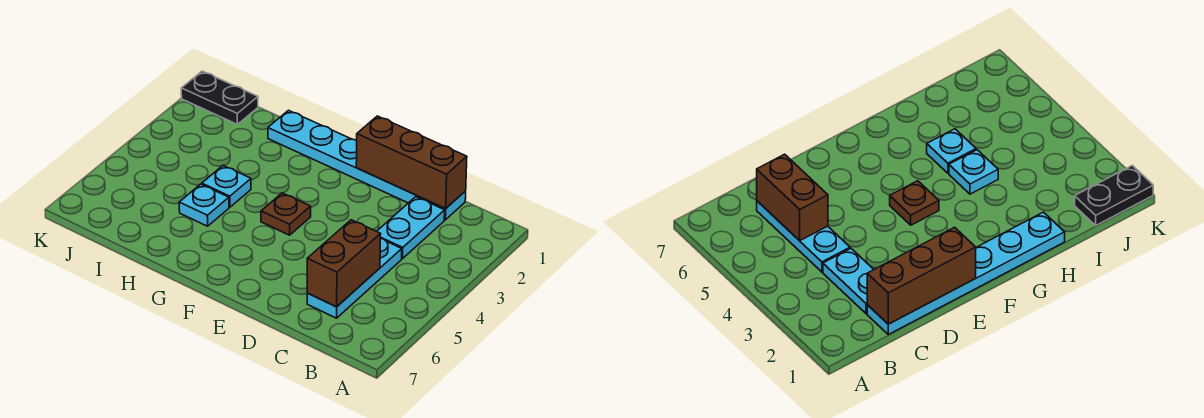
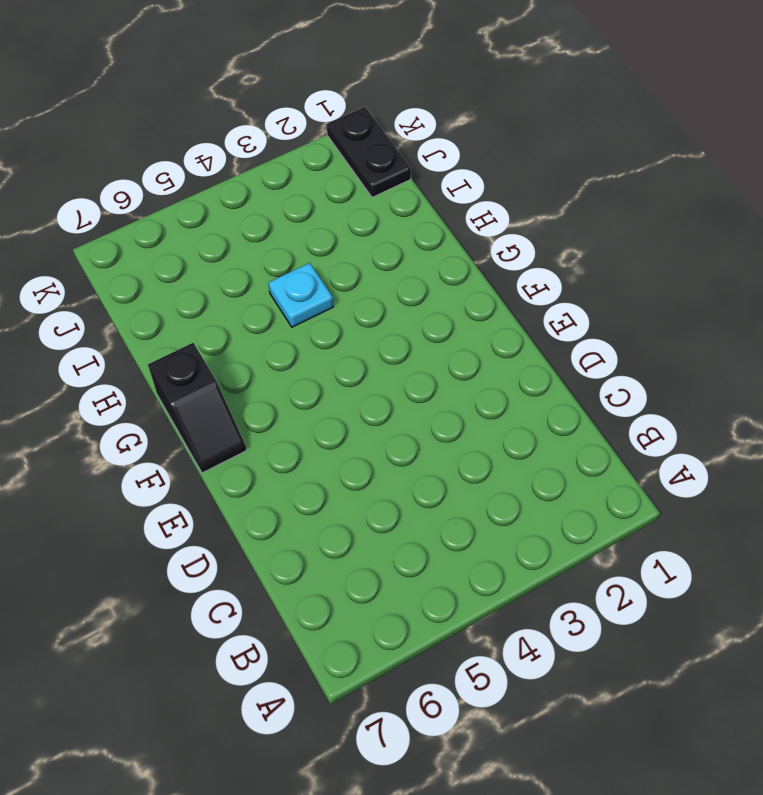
black slope F7:G7 level 1 top G -> none
none -> cyan plate C1:H1 level 1
none -> cyan plate C2:C3 level 1

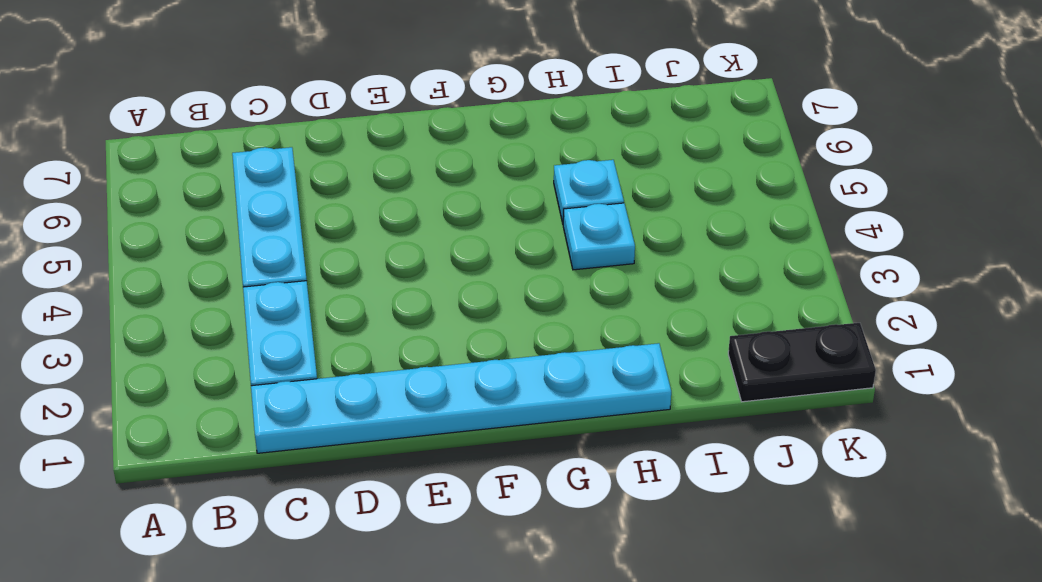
none -> brown plate F4 level 1
none -> brown brick C1:E1 level 2

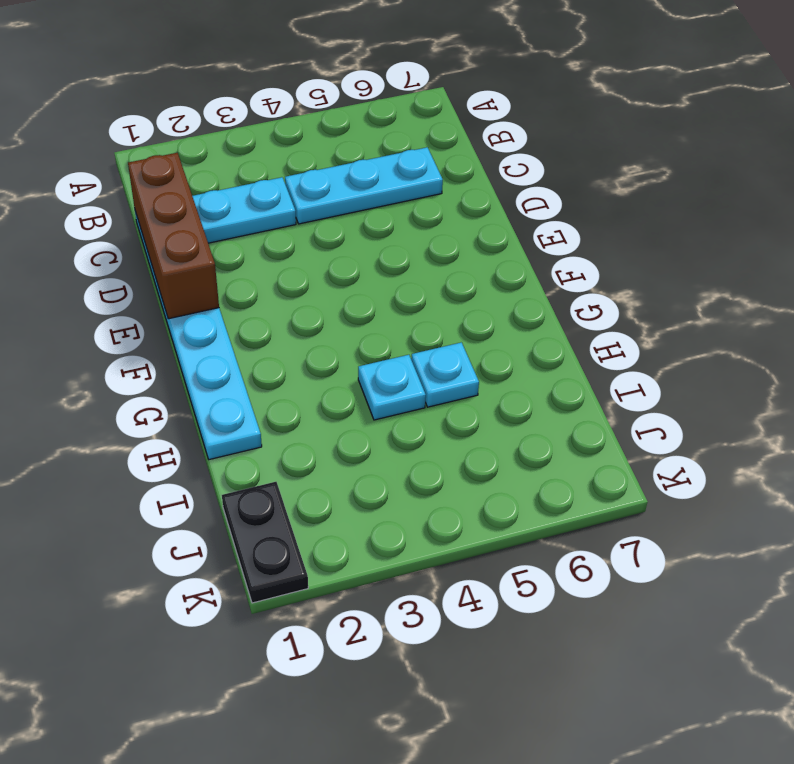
none -> brown plate F4 level 1
none -> brown brick C5:C6 level 2

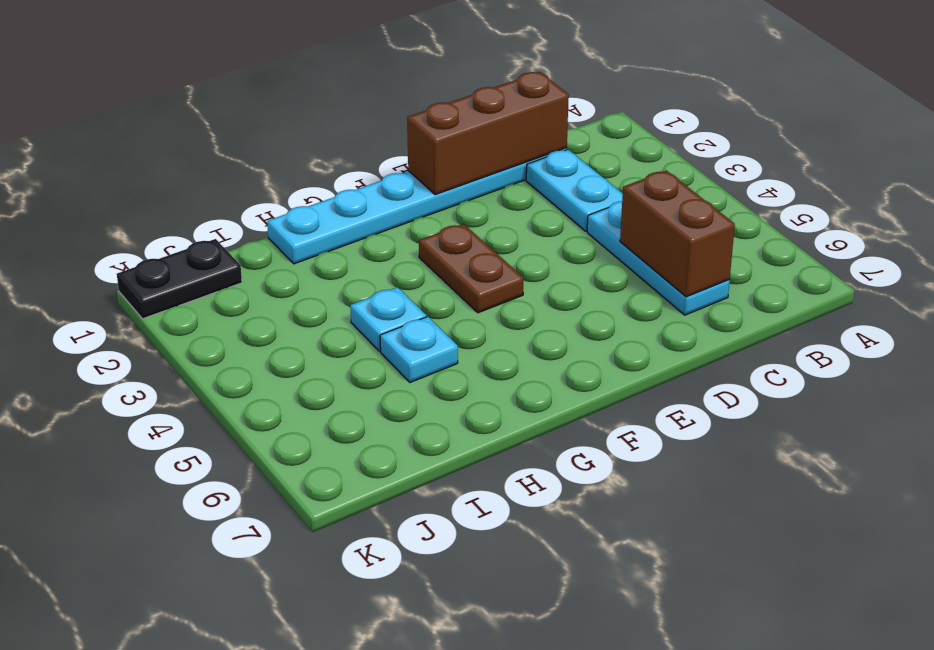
brown plate F3:F4 level 1 -> brown plate F4 level 1

